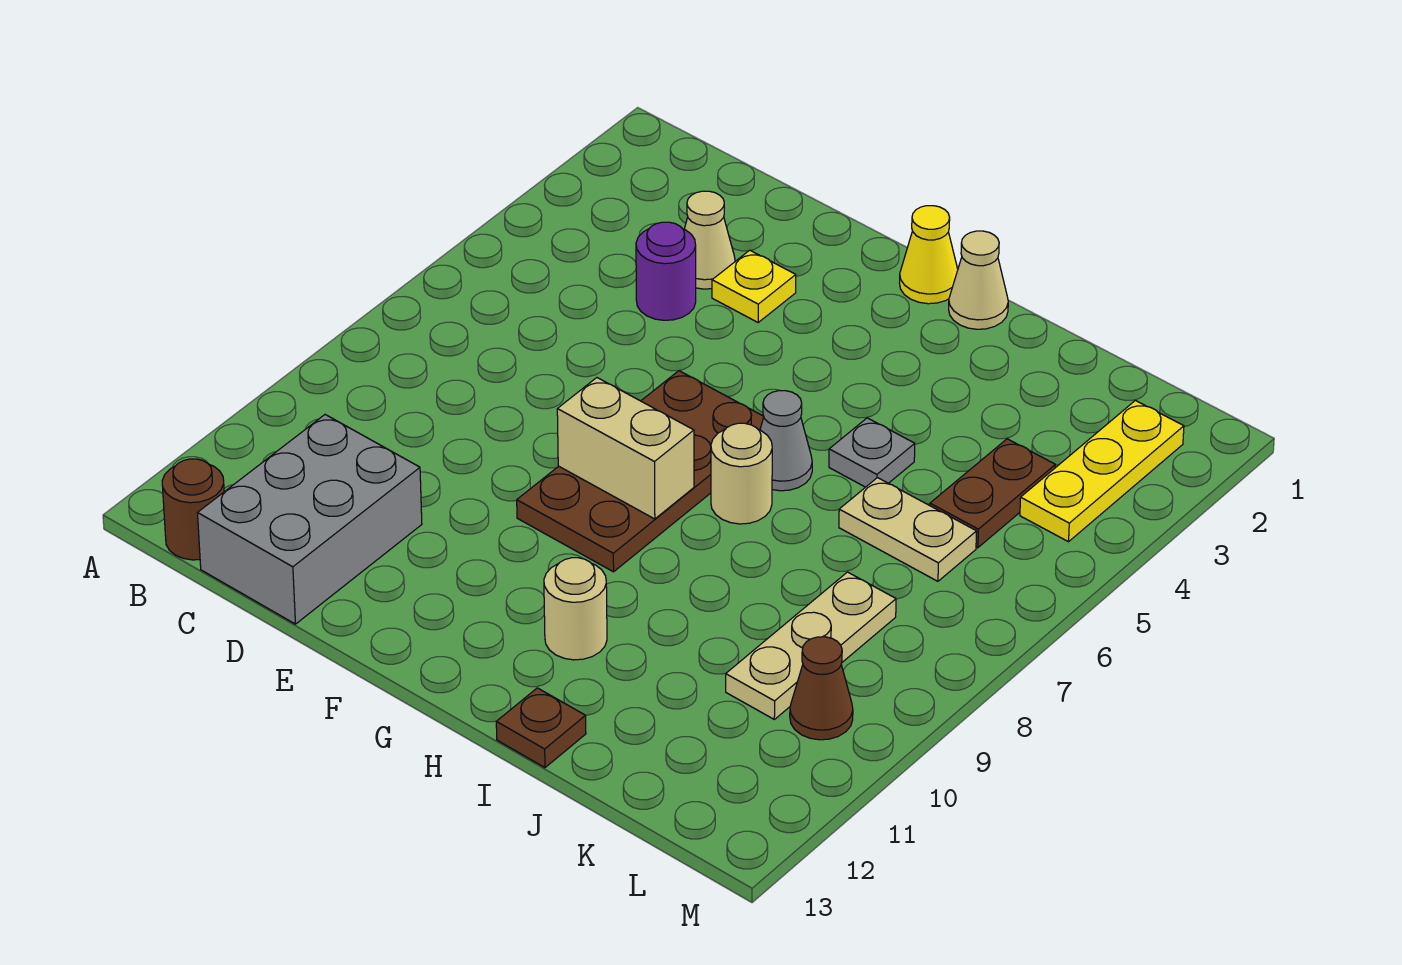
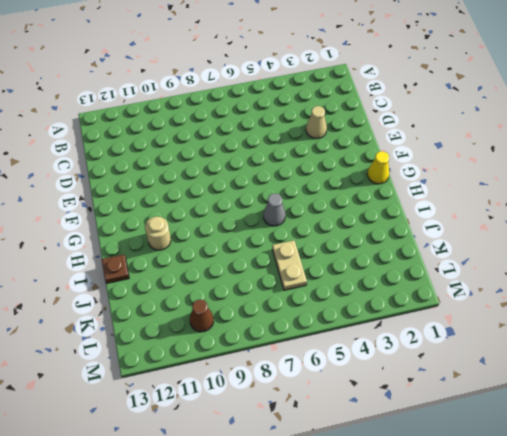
none -> brown round brick B13 level 1
none -> grey brick C11:D13 level 1
none -> purple round brick D4 level 1

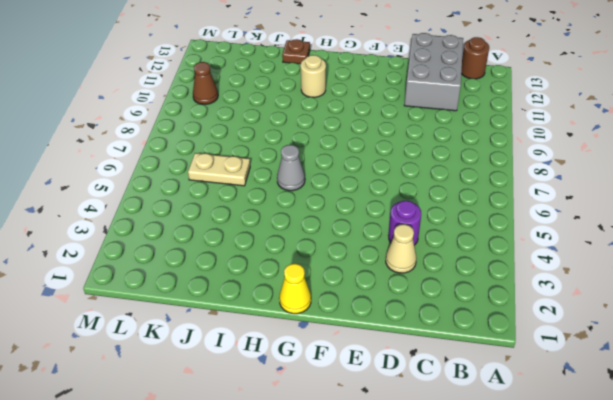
none -> yellow plate E3 level 1
none -> brown plate F6:G9 level 1
none -> tan cone H1 level 1

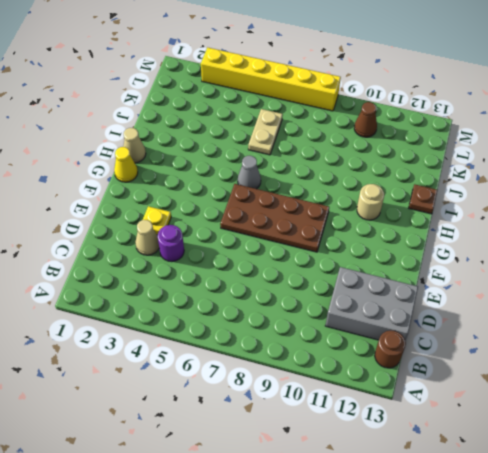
yellow brick M3:M8 level 1 -> none
none -> tan round brick H7 level 1
none -> grey plate I5 level 1
none -> brown plate K4:K5 level 1

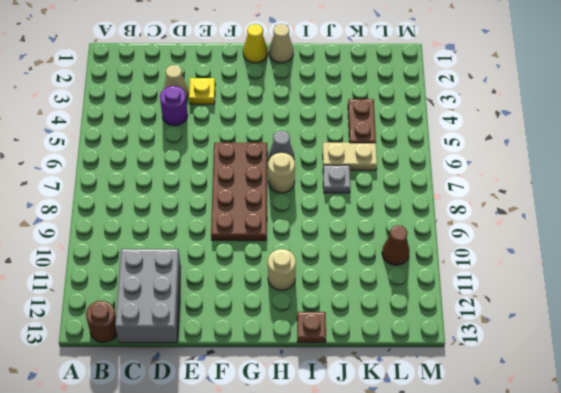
grey plate J7 level 1 -> grey plate I5 level 1
none -> tan plate K8:K10 level 1
none -> yellow plate L2:L4 level 1
none -> tan brick F8:G8 level 2

